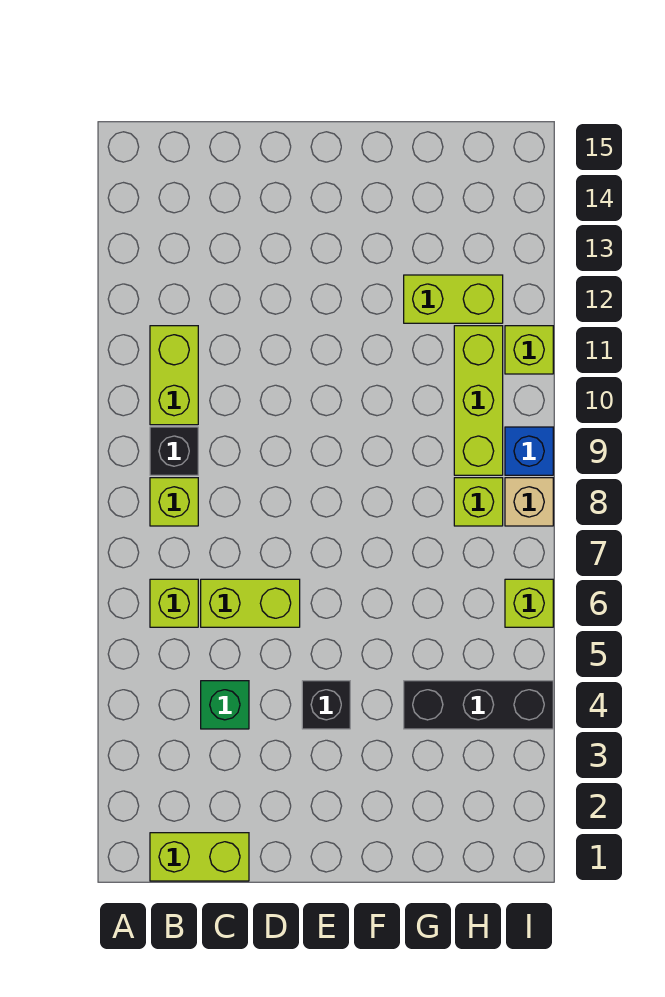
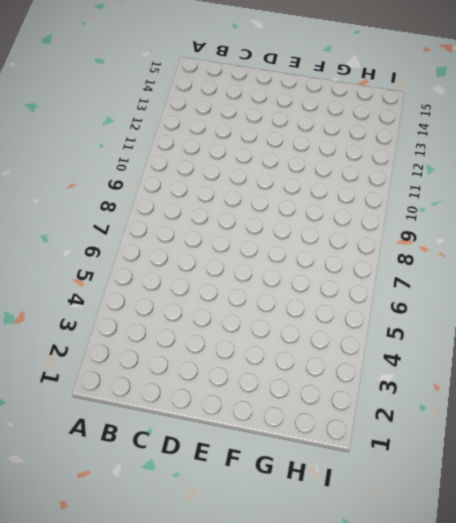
none -> lime brick B1:C1 level 1
none -> lime brick B6 level 1
none -> lime brick B8 level 1

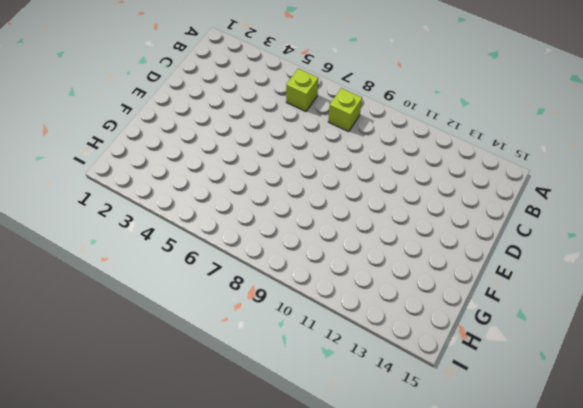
none -> lime brick B1:C1 level 1
none -> black brick B9 level 1
none -> lime brick B10:B11 level 1

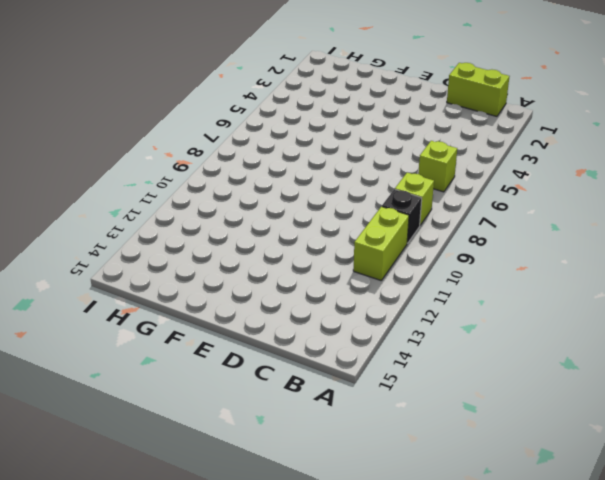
none -> green brick C4 level 1
none -> lime brick C6:D6 level 1
none -> black brick E4 level 1

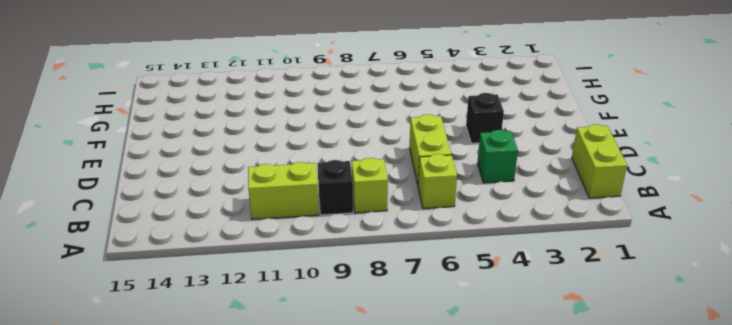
none -> black brick G4:I4 level 1
none -> lime brick G12:H12 level 1
none -> lime brick H8 level 1

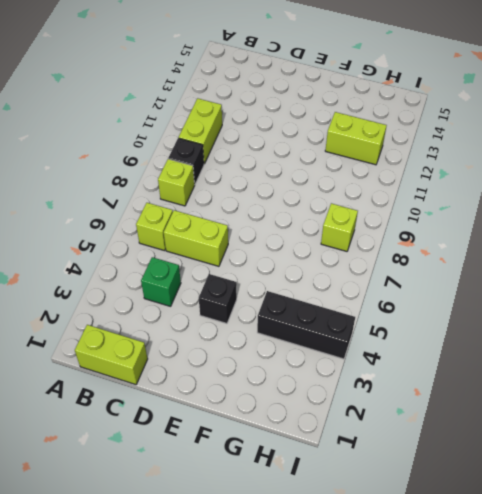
none -> lime brick H9:H11 level 1
none -> lime brick I6 level 1
none -> tan brick I8 level 1

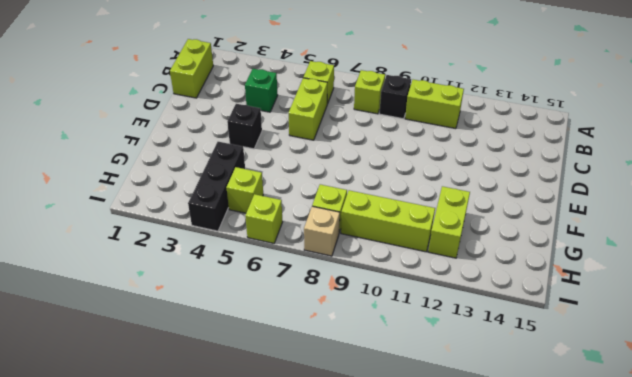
lime brick H5 level 1 -> lime brick I11 level 1
none -> blue brick I9 level 1

